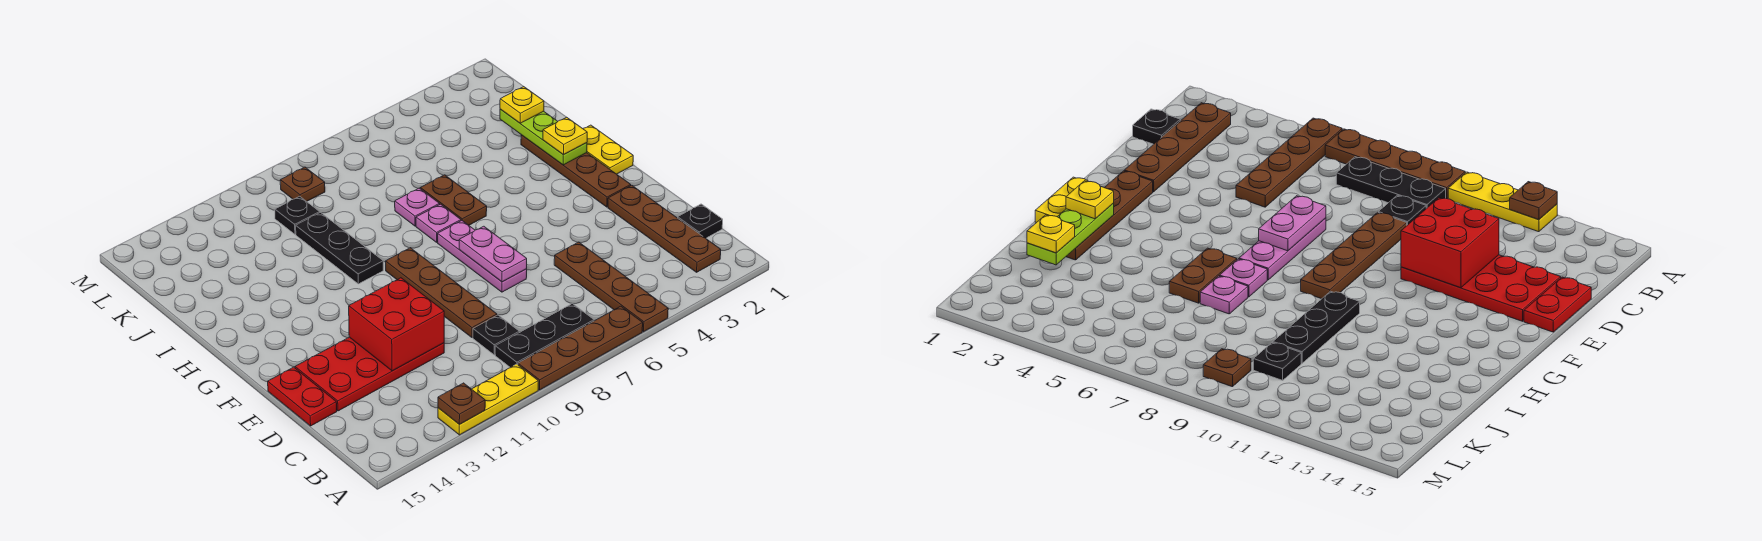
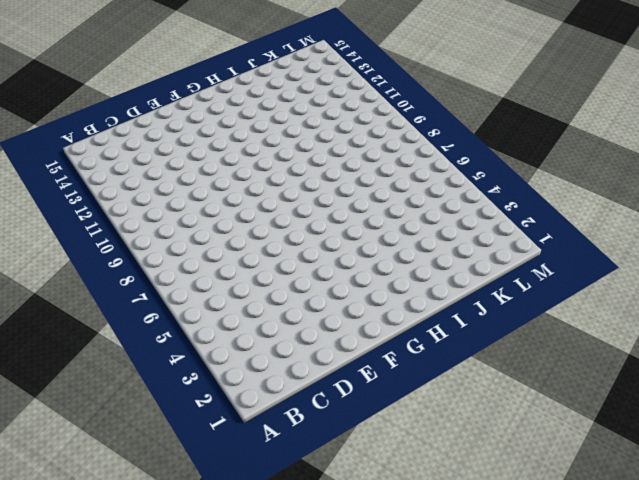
none -> brown plate A5:D5 level 1
none -> brown plate A6:A9 level 1
none -> yellow plate A10:A12 level 1

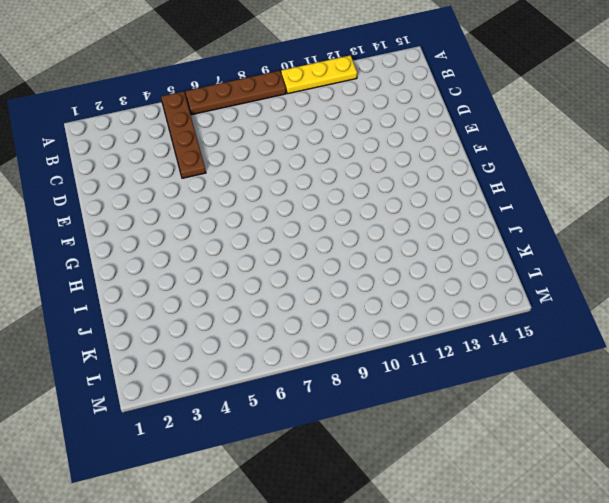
none -> brown plate B2:E2 level 1
none -> black plate B7:B9 level 1
none -> black plate C1 level 1

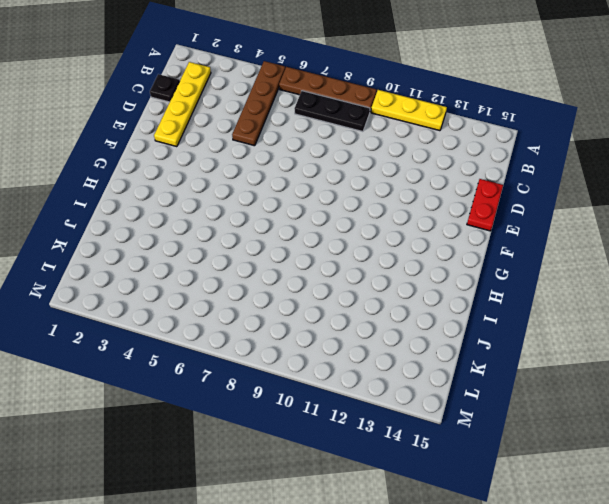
yellow plate B2:E2 level 1 -> brown plate B2:E2 level 1
none -> black plate C9 level 1
none -> brown plate D9:G9 level 1
none -> red plate D11:E14 level 1

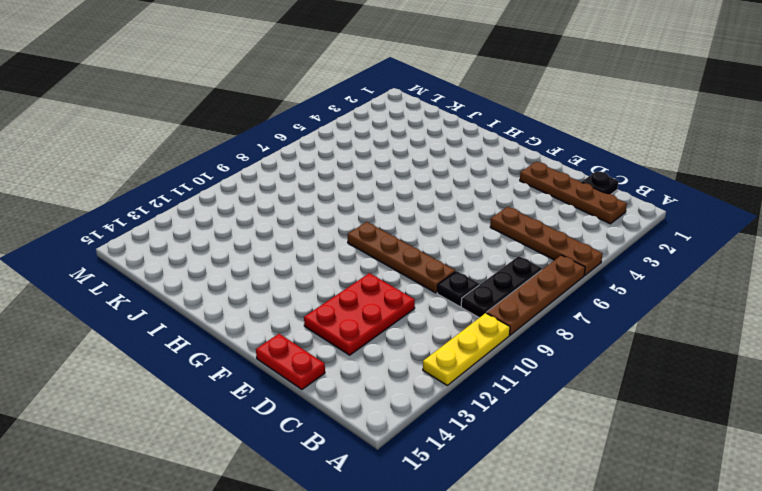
red plate D11:E13 level 1 -> red plate D11:E14 level 1
none -> pink plate E7:G7 level 1
none -> brown plate F2:I2 level 1
none -> yellow plate G1:H1 level 1

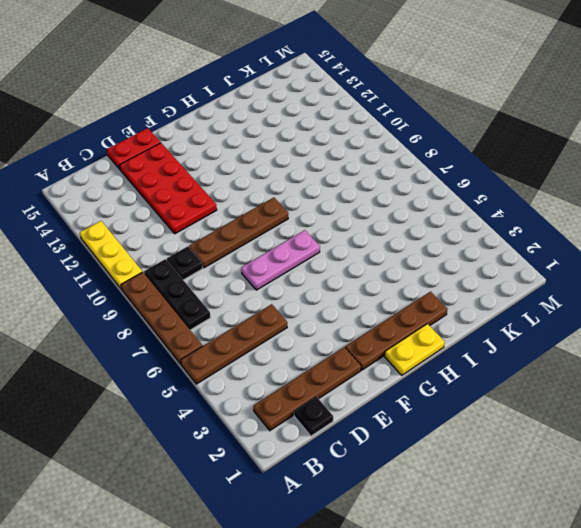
none -> brown plate H6:I6 level 1
none -> pink plate H7 level 1
none -> black plate H10:J10 level 1

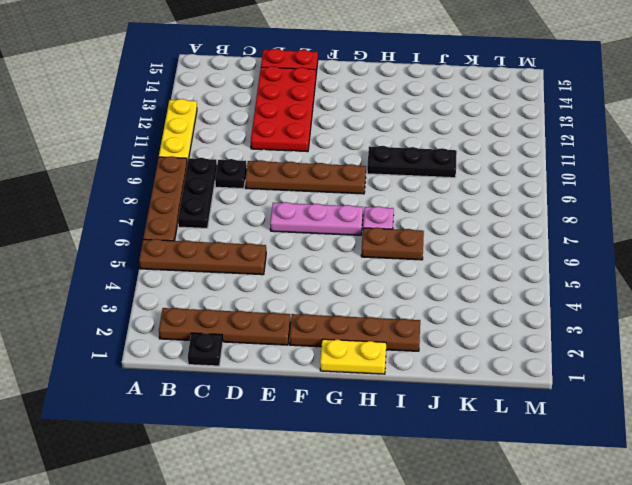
none -> pink plate I7 level 1
none -> black plate K10 level 1
none -> brown plate L9 level 1

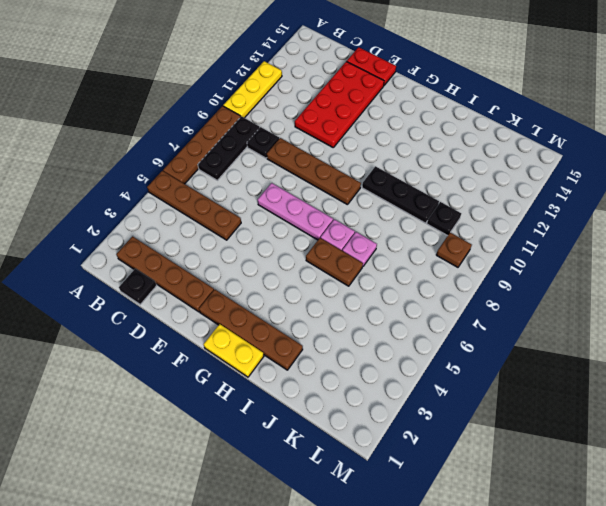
none -> brown plate A12 level 2
none -> red brick D11:E12 level 2
none -> pink plate E7:F7 level 2

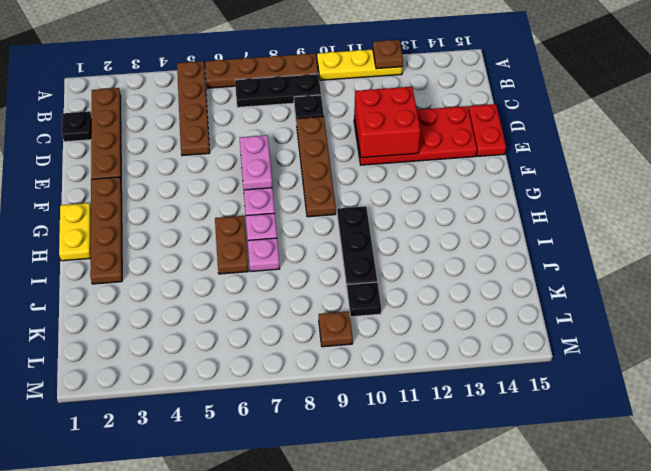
none -> lime plate H2:J2 level 2
none -> yellow plate H2 level 3
none -> yellow plate J2 level 3

